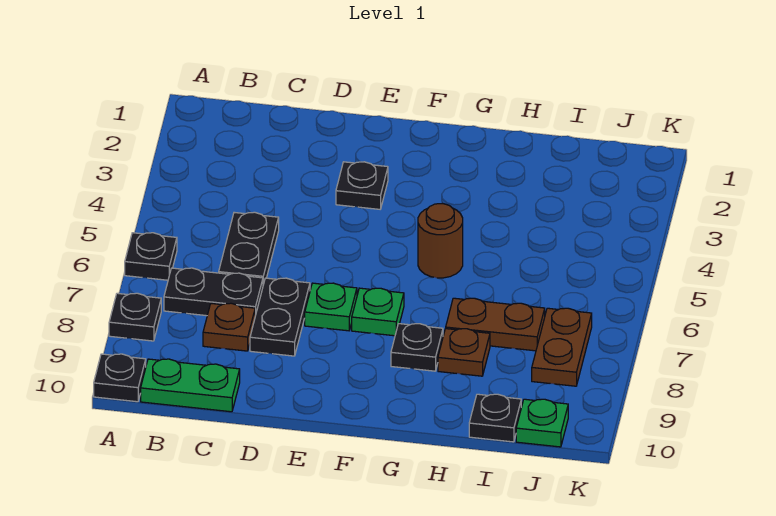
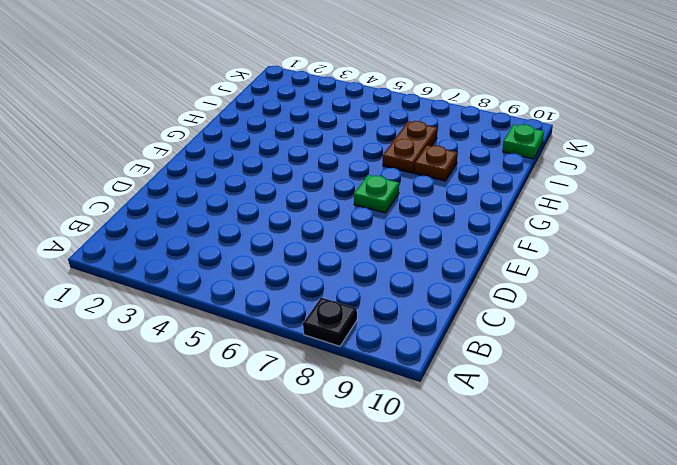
none -> black plate A6 level 1
none -> black plate A10 level 1
none -> black plate B7:C7 level 1

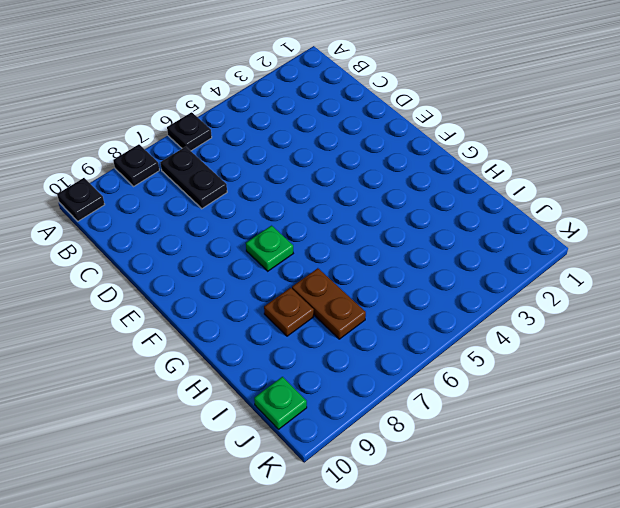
none -> green plate B10:C10 level 1
none -> black plate C5:C6 level 1
none -> brown plate C8 level 1

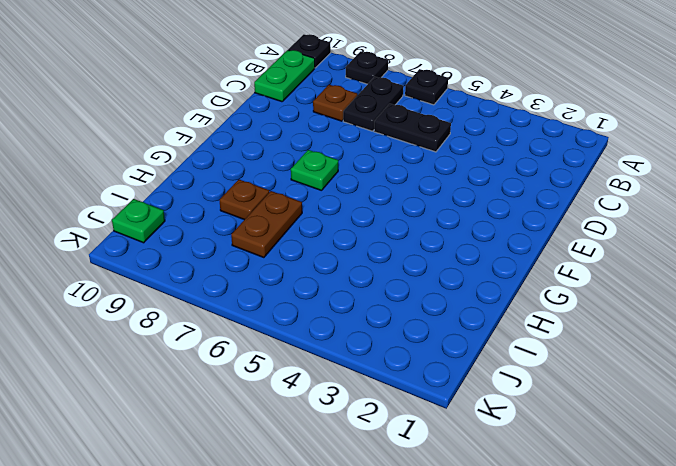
none -> black plate D7:D8 level 1
none -> black plate E3 level 1
none -> green plate E7 level 1

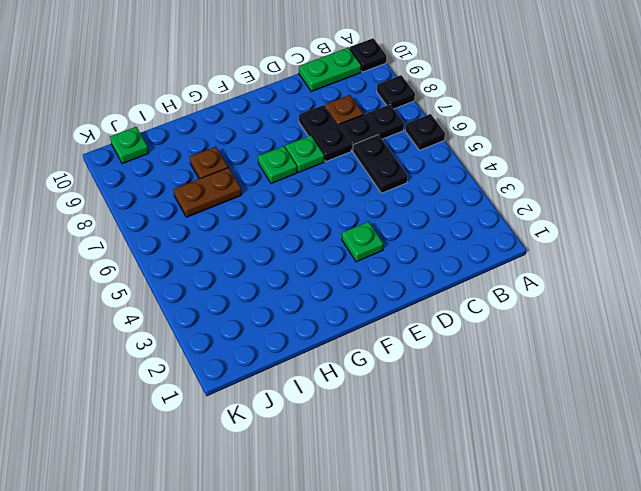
green plate E3 level 1 -> black plate E3 level 1
none -> brown round brick G5 level 1
none -> black plate G8 level 1
none -> black plate I10 level 1

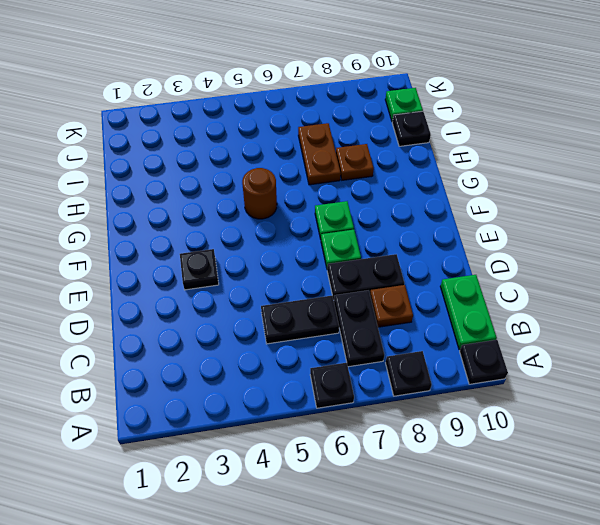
none -> black plate G8 level 1
none -> brown plate J7:J8 level 1

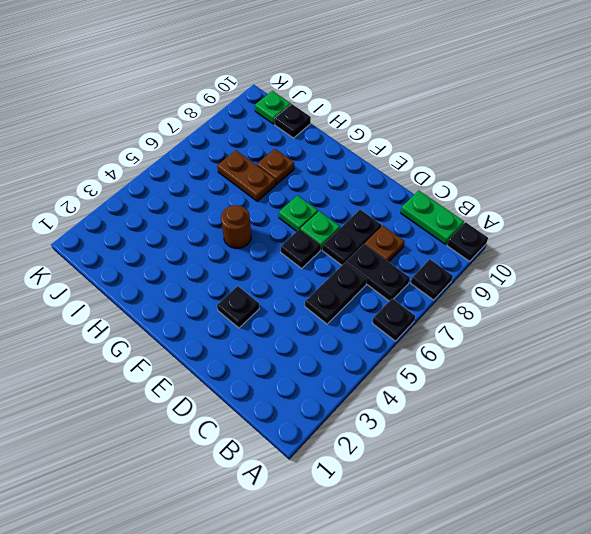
black plate E6 level 1 -> black plate G8 level 1
none -> brown plate J7:J8 level 1

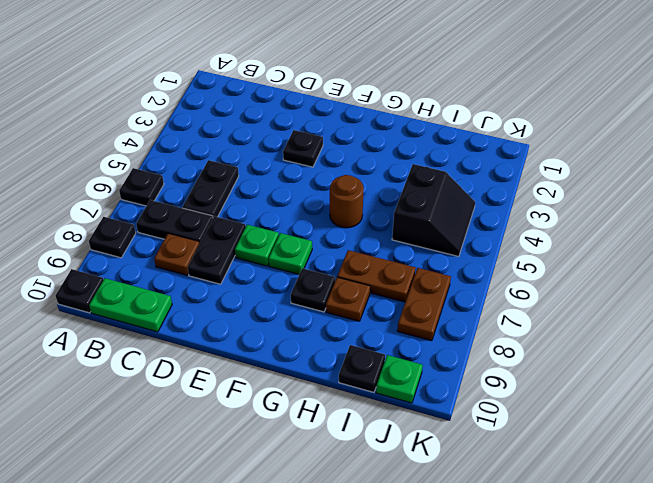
black slope I4:J5 level 1 top I -> none

